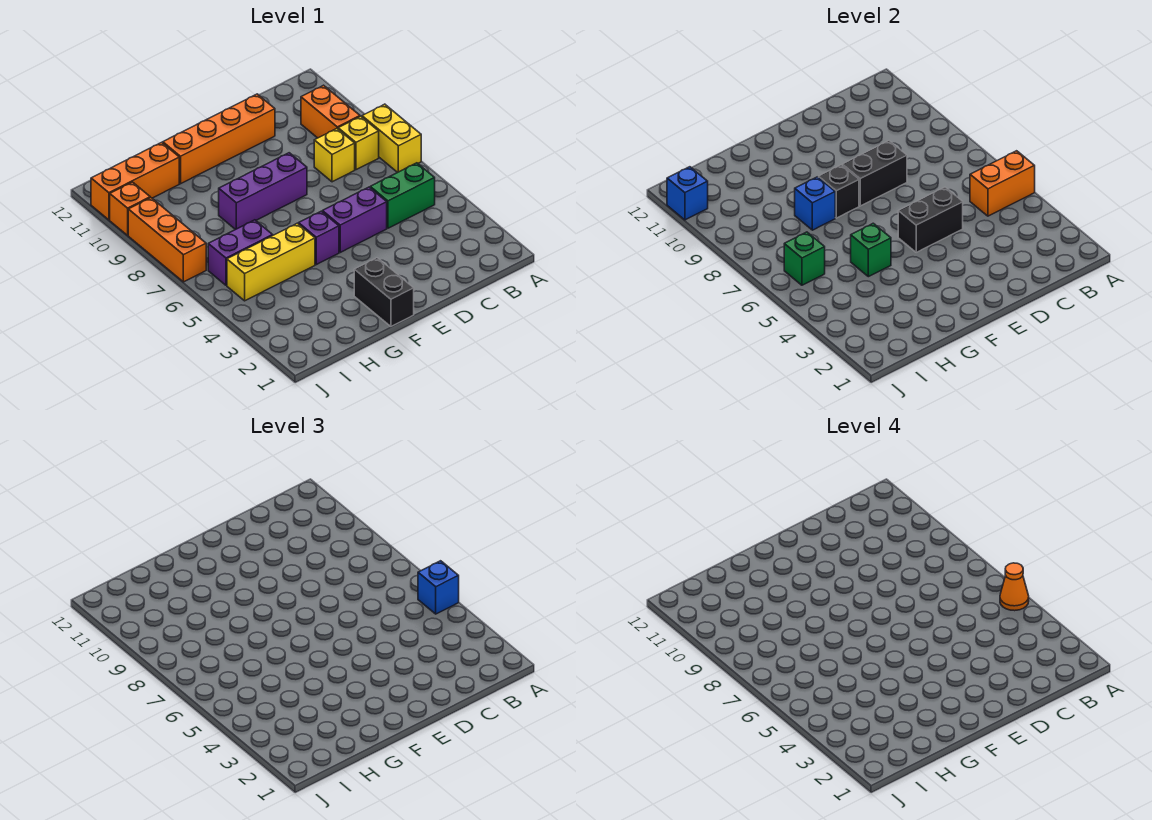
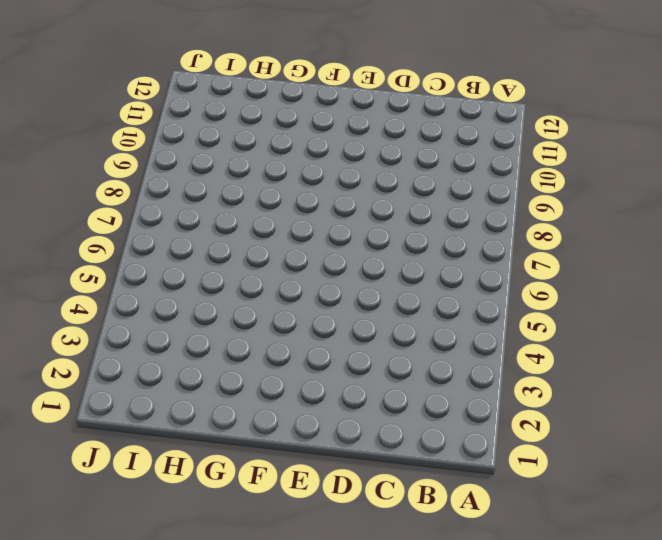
none -> yellow brick A7:A8 level 1
none -> green brick B5:C5 level 1
none -> yellow brick B8 level 1

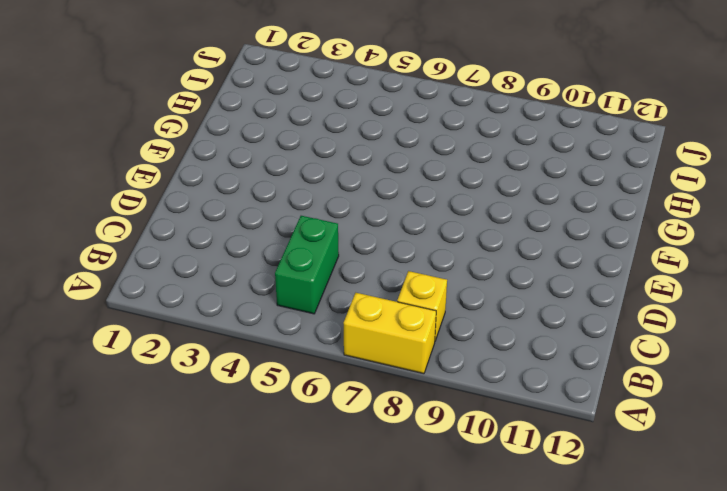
none -> orange brick B9:B10 level 1
none -> yellow brick C8 level 1
none -> purple brick D5:E5 level 1

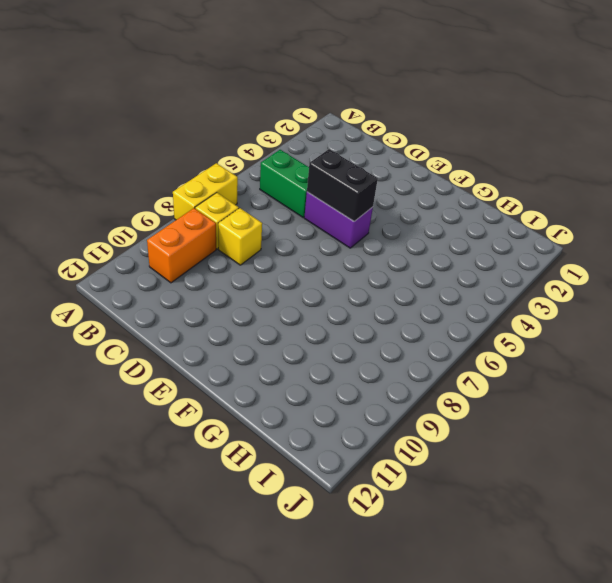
none -> orange brick D11:G11 level 1
none -> purple brick E8:G8 level 1
none -> black brick F1:F2 level 1

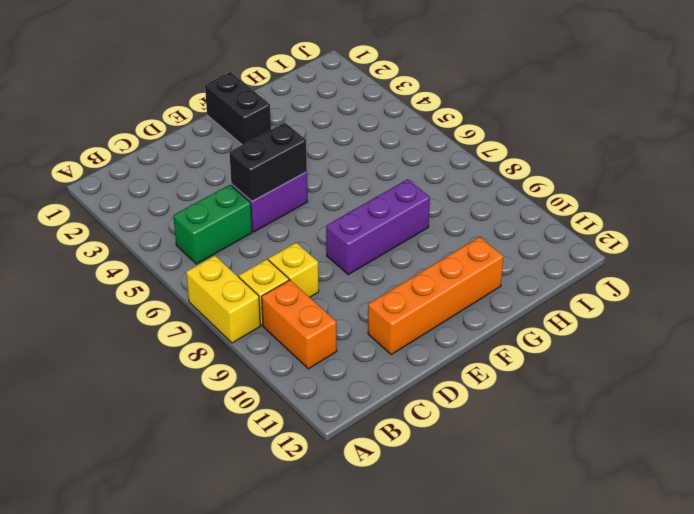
none -> purple brick F5 level 1
none -> yellow brick G5:I5 level 1
none -> purple brick H6:I6 level 1

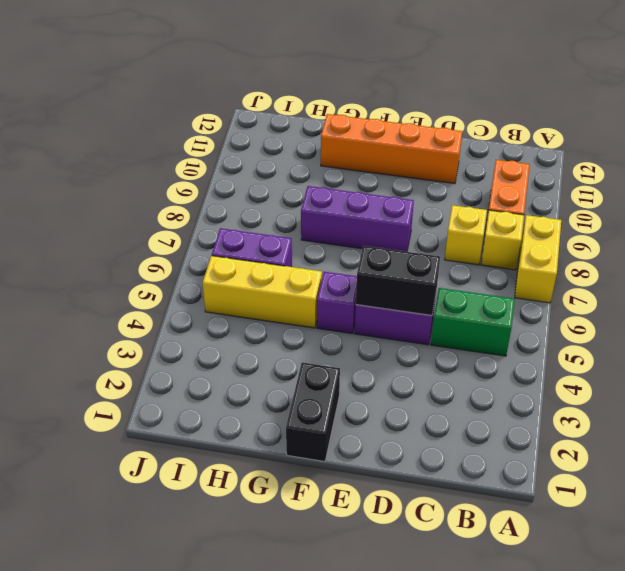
none -> orange brick H11:J11 level 1
none -> orange brick J7:J9 level 1
none -> orange brick J10 level 1

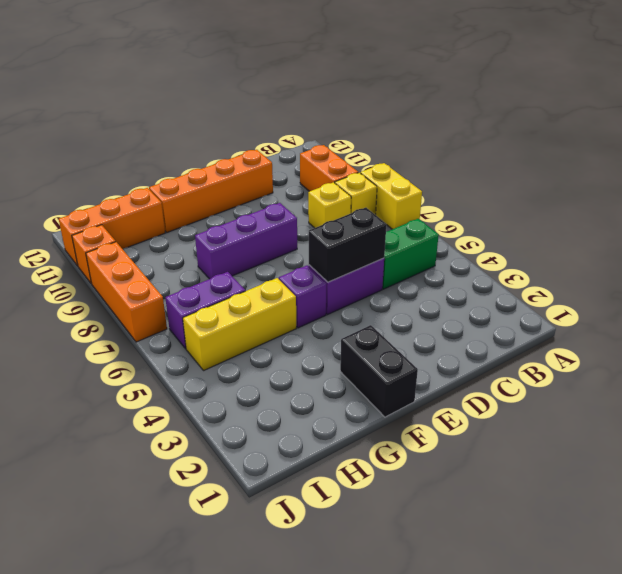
none -> orange brick A5:B5 level 2
none -> black brick D8:E8 level 2
none -> black brick F8 level 2

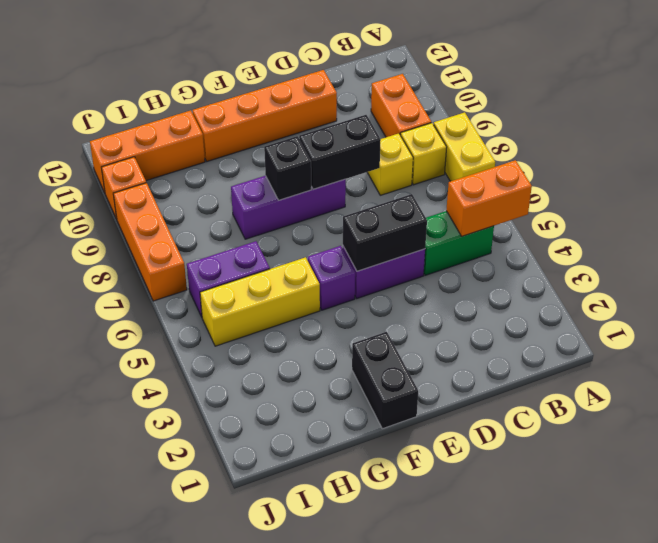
none -> green brick G5 level 2
none -> blue brick G8 level 2
none -> green brick I6 level 2

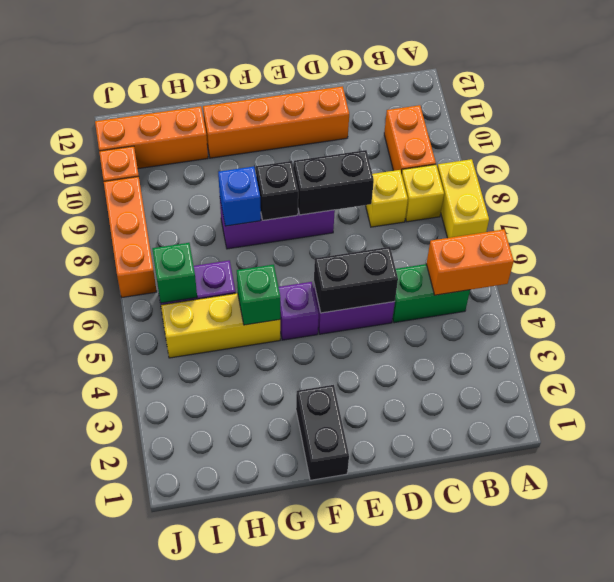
none -> blue brick J11 level 2
none -> blue brick A5 level 3
none -> orange cone A5 level 4

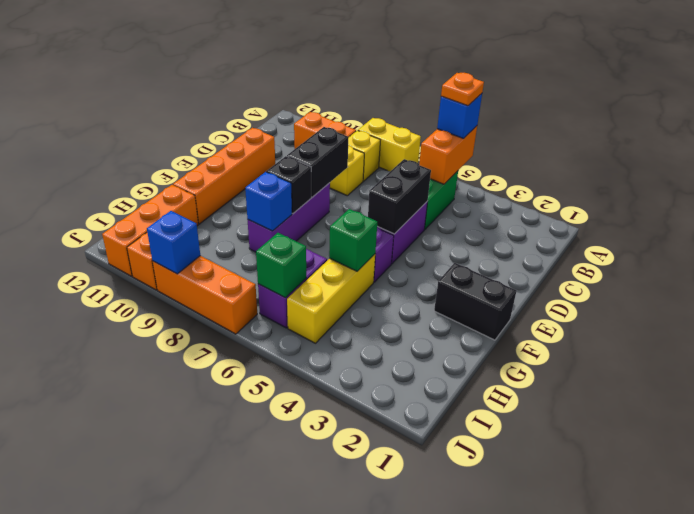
orange plate A5 level 4 -> orange cone A5 level 4
blue brick J9 level 2 -> blue brick J11 level 2

